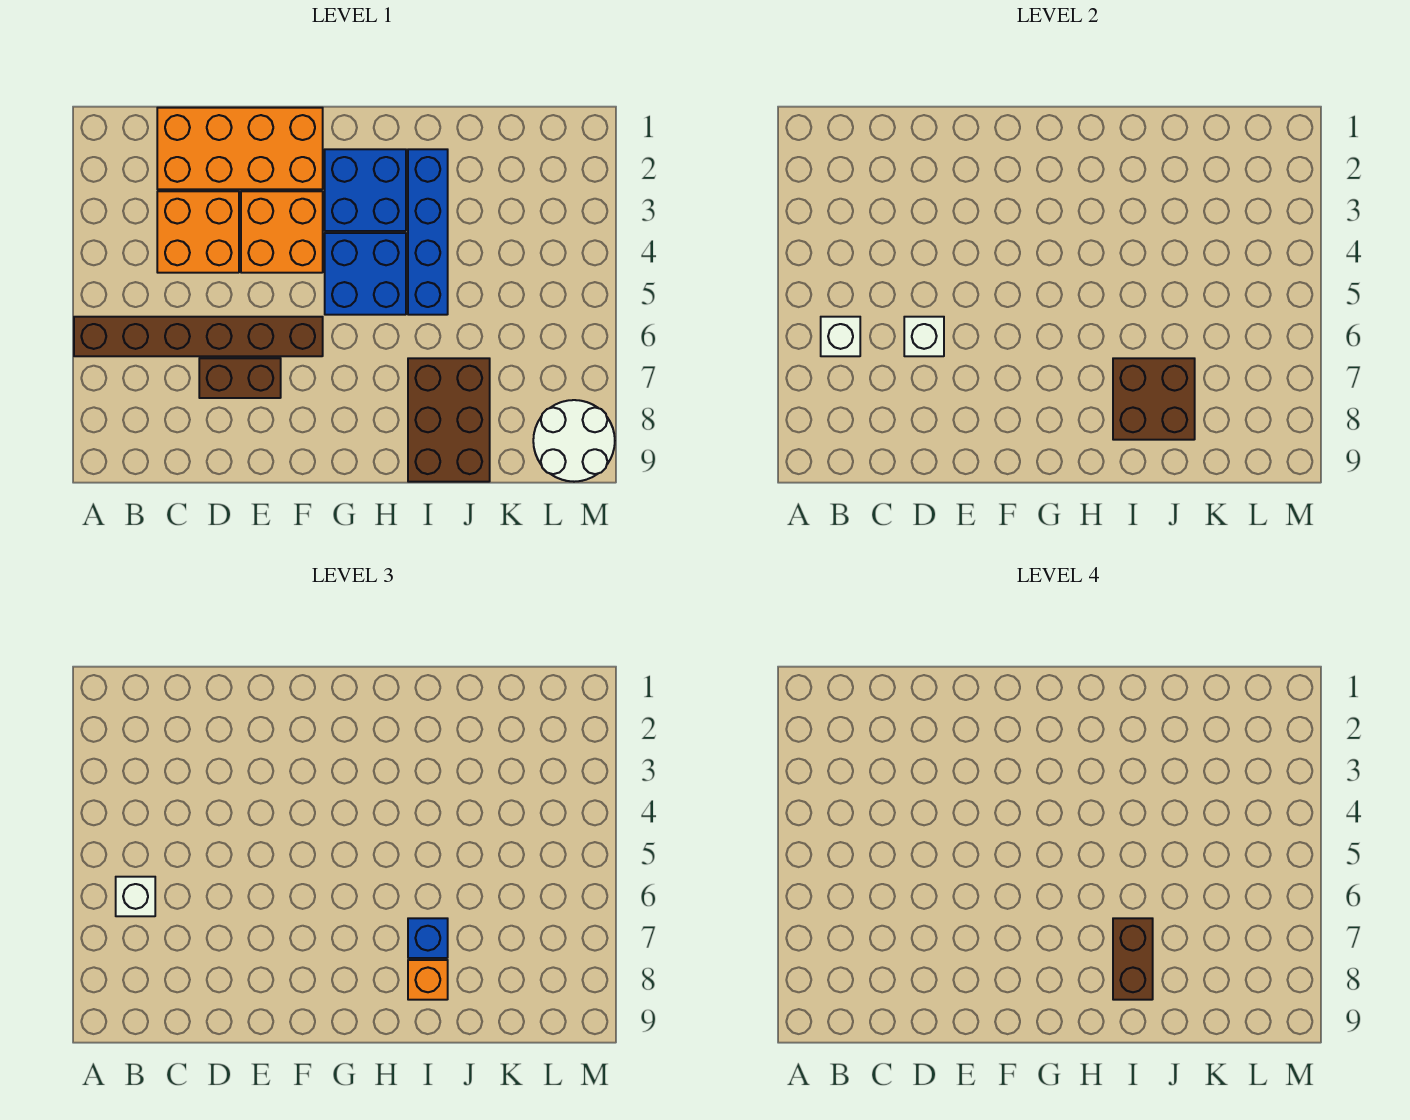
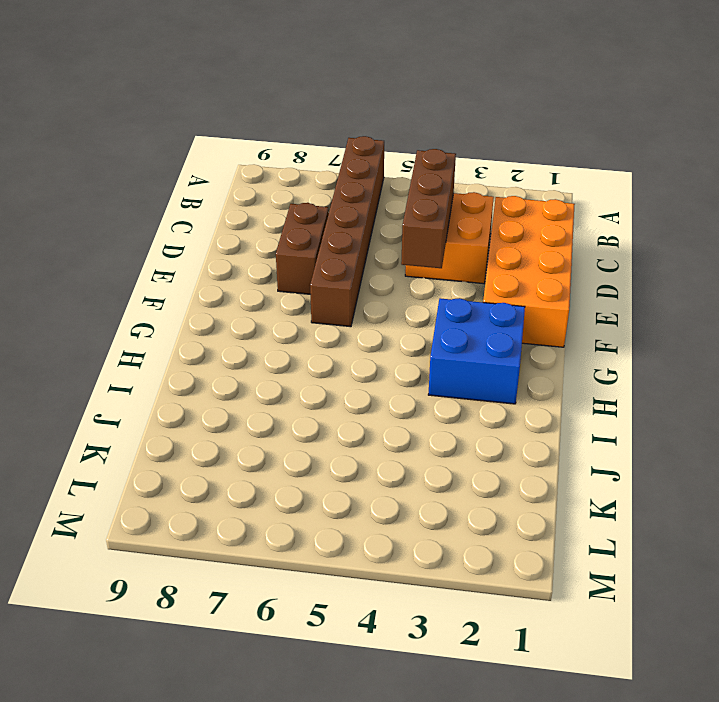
brown brick C4:E4 level 2 -> none
none -> orange brick E3:F4 level 1
none -> blue brick G4:H5 level 1
none -> blue brick I2:I5 level 1

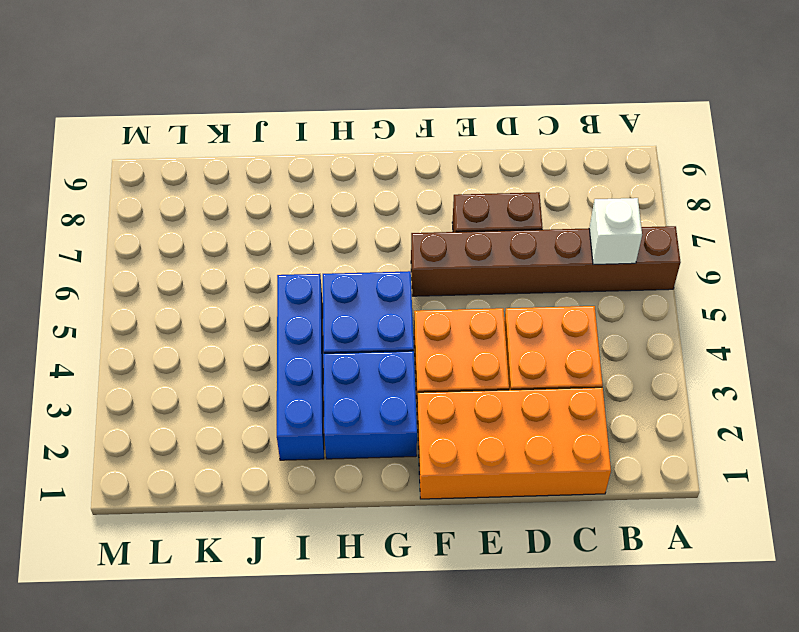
none -> brown brick I7:J9 level 1
none -> white round brick L8:M9 level 1
none -> white brick D6 level 2

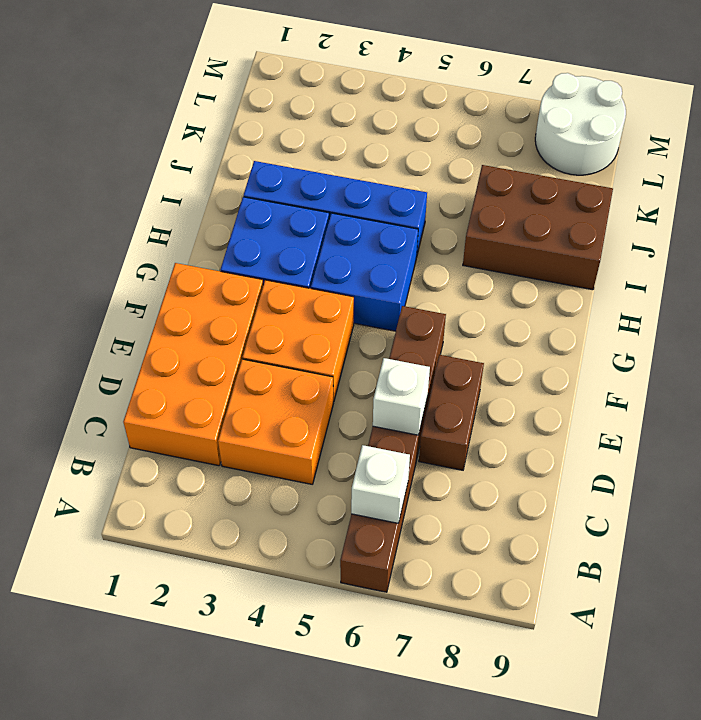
none -> brown brick I7:J8 level 2
none -> white brick B6 level 3
none -> blue brick I7 level 3

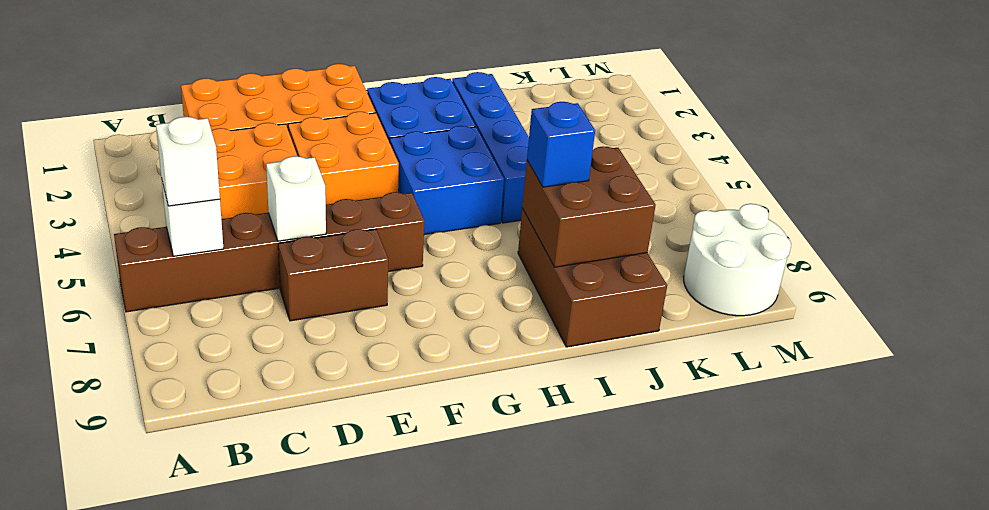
none -> orange brick I8 level 3
none -> brown brick I7:I8 level 4

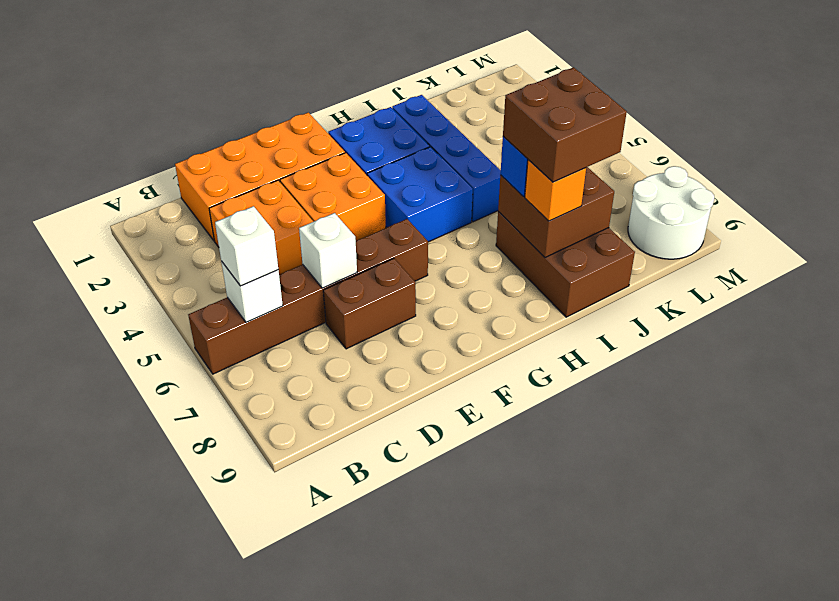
brown brick I7:J8 level 4 -> brown brick I7:I8 level 4

